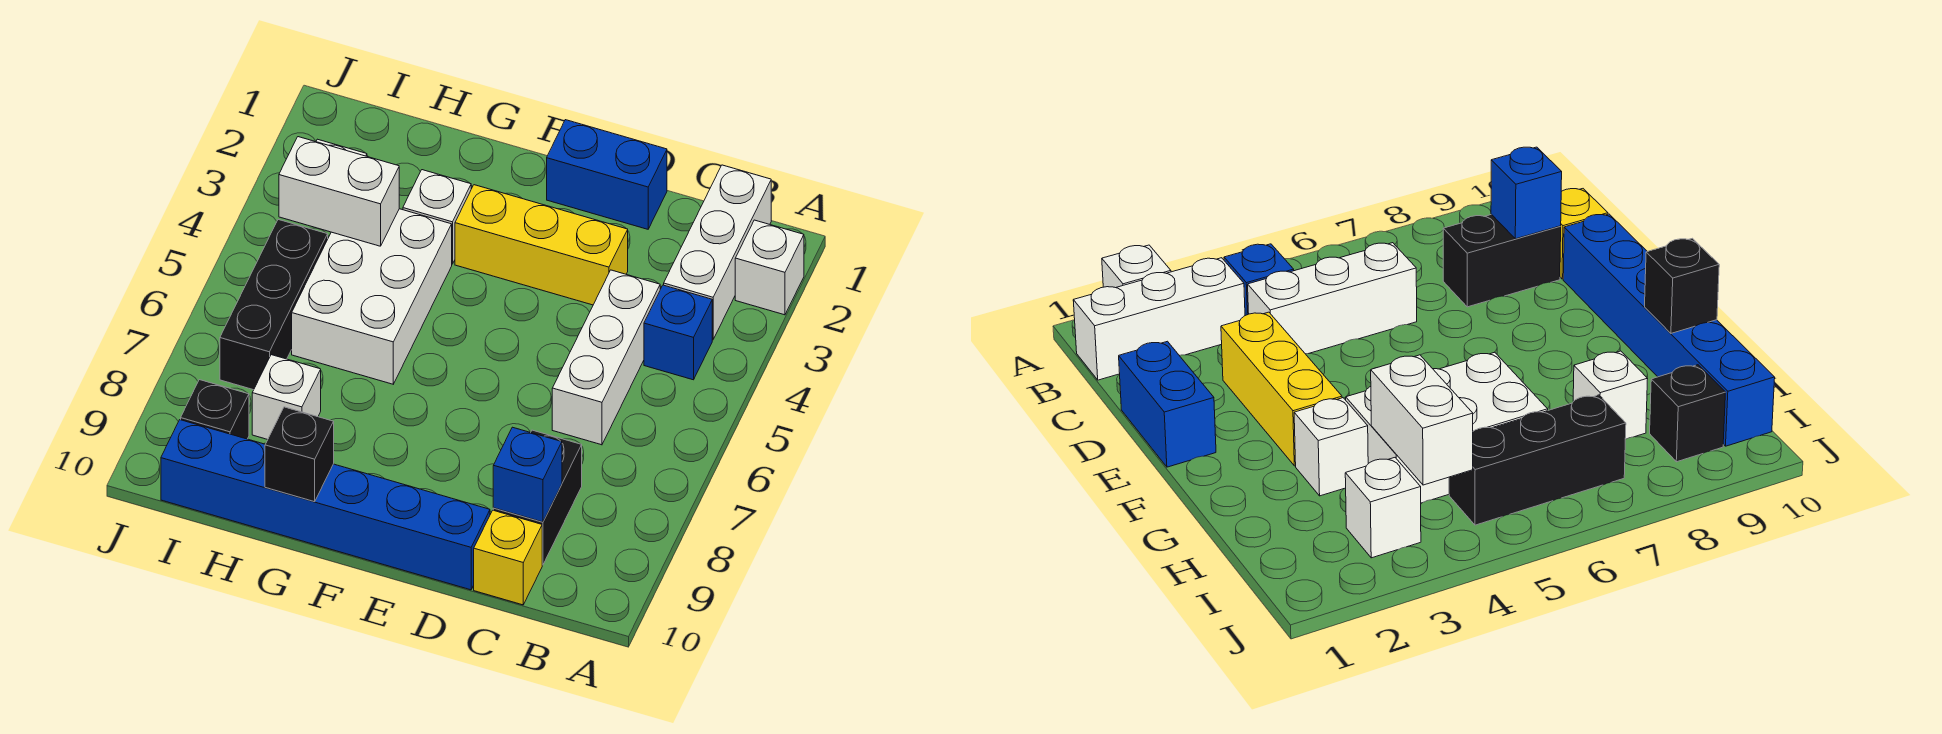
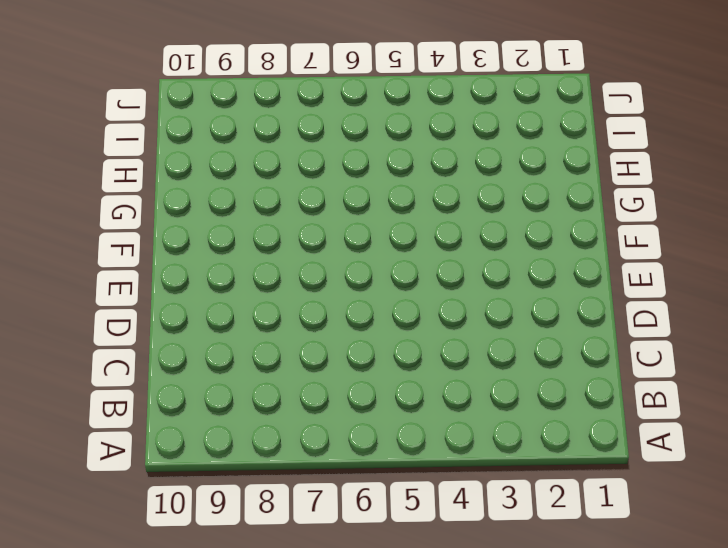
none -> white brick A2 level 1
none -> white brick B1:B3 level 1
none -> blue brick B4 level 1

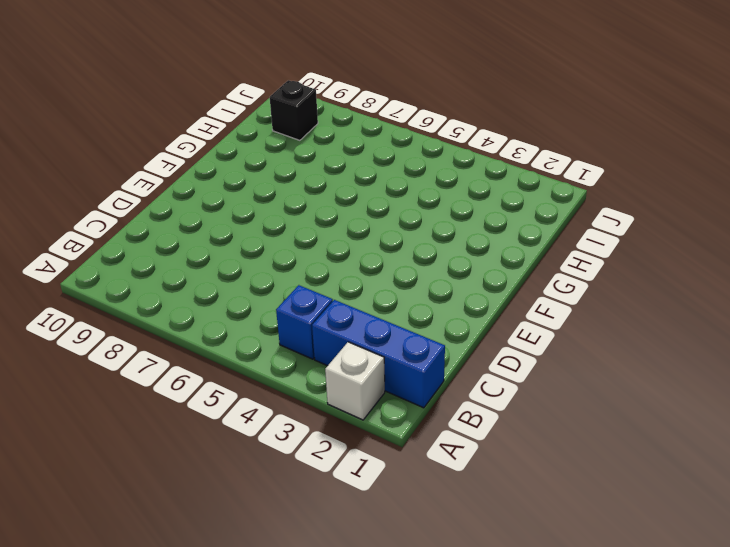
blue brick B1:B3 level 1 -> white brick B1:B3 level 1
none -> white brick C4:C6 level 1
none -> black brick C8:C9 level 1
none -> yellow brick C10 level 1

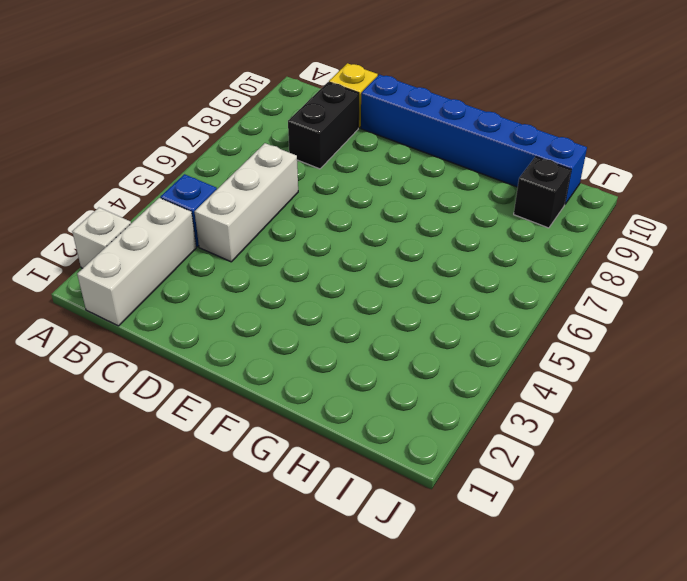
none -> blue brick D1:E1 level 1
none -> yellow brick D3:F3 level 1
none -> white brick G3 level 1

